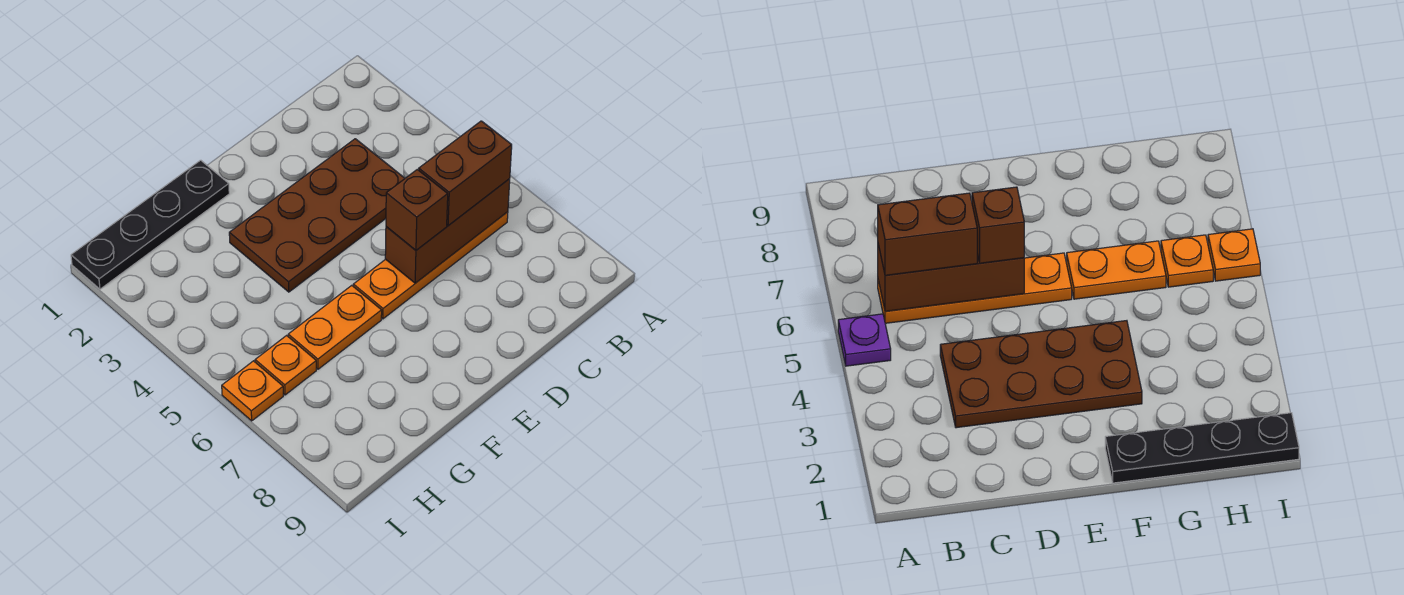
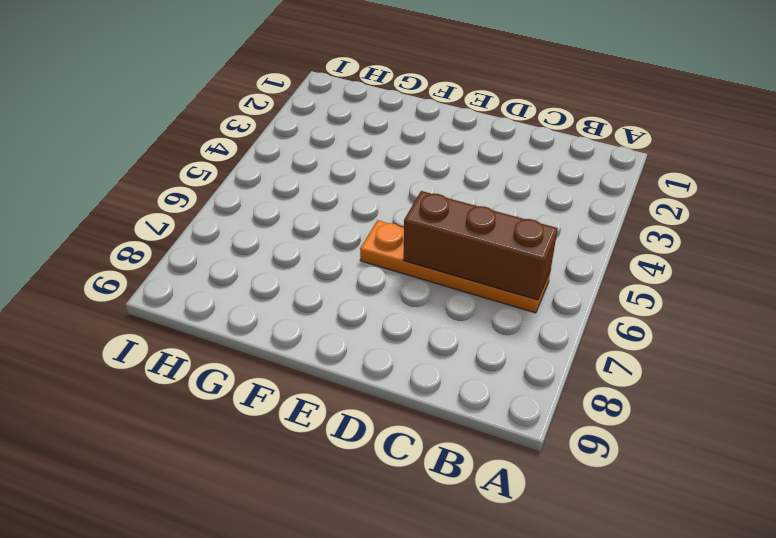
none -> purple plate A5 level 1
none -> brown plate C3:F4 level 1

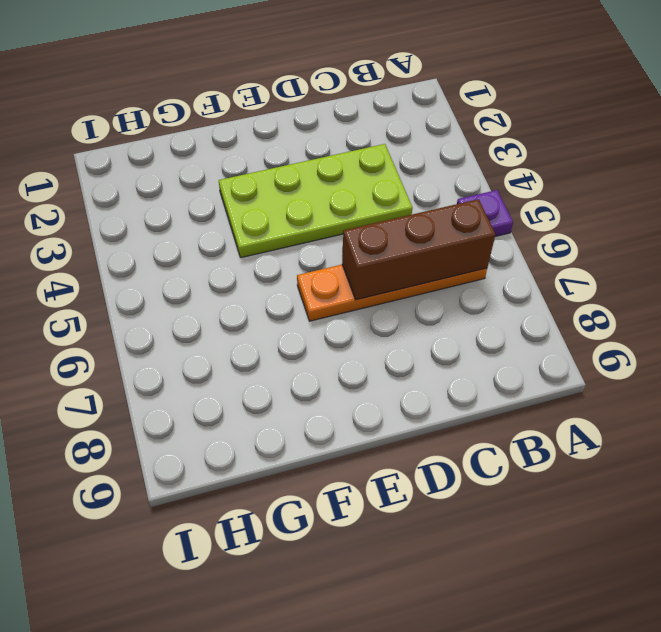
lime plate C3:F4 level 1 -> brown plate C3:F4 level 1
none -> black plate F1:I1 level 1
none -> orange plate F6:G6 level 1

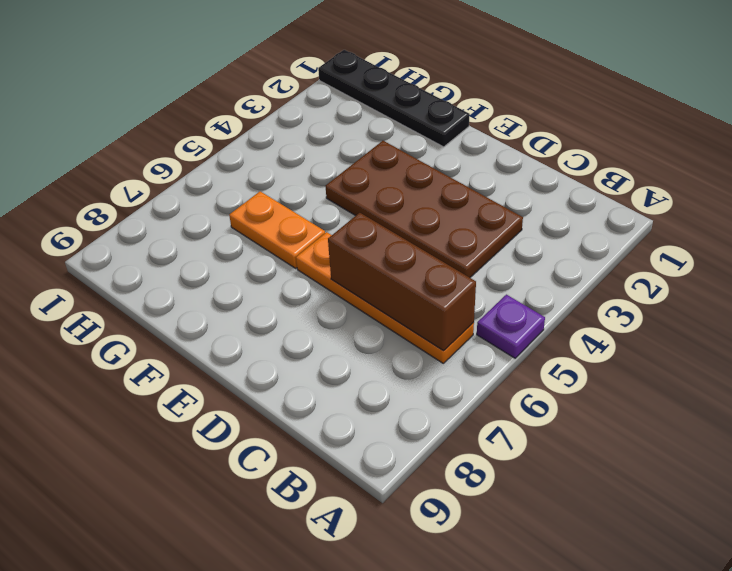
none -> orange plate H6 level 1
none -> orange plate I6 level 1

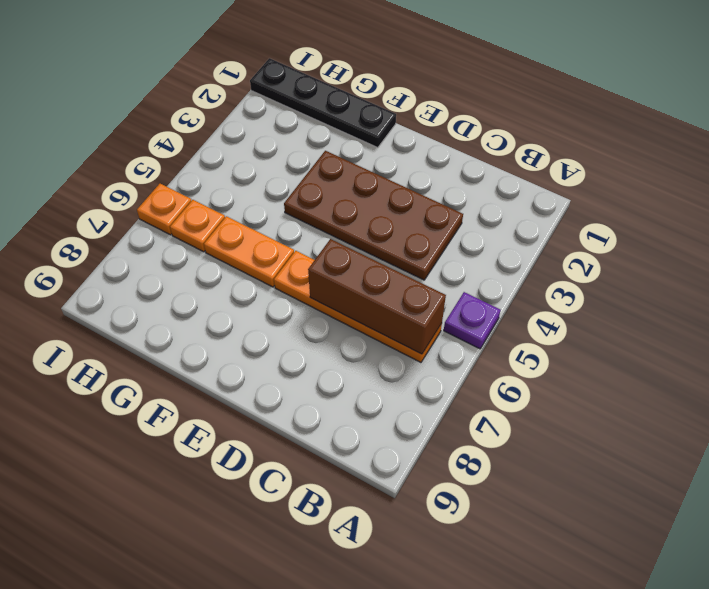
none -> brown brick B6:C6 level 3
none -> brown brick D6 level 3

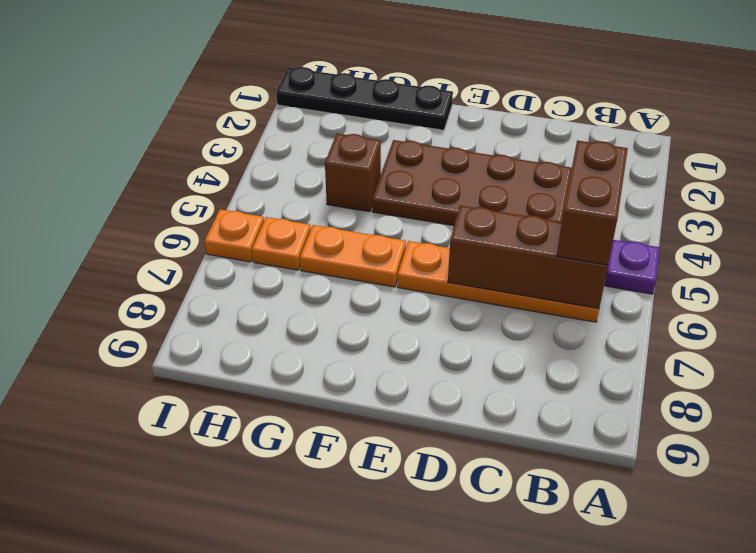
brown brick B5:B6 level 3 -> brown brick B6:C6 level 3
brown brick G4 level 1 -> brown brick D6 level 3

